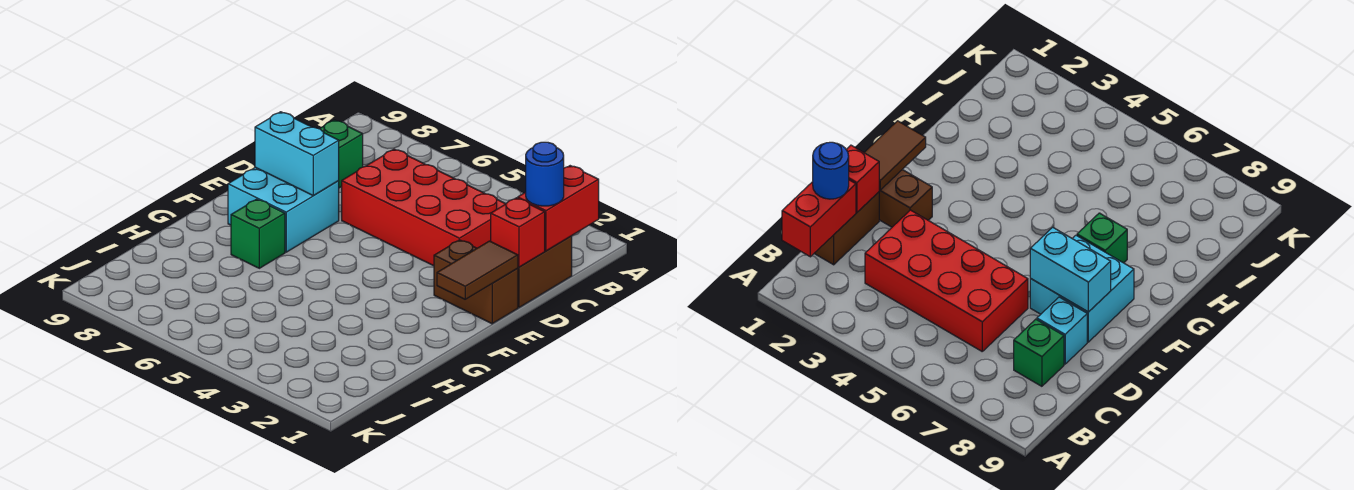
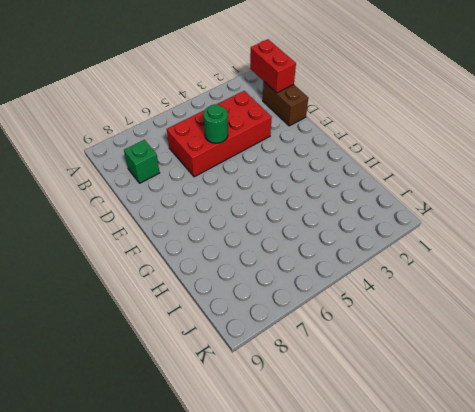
green round brick D5 level 2 -> none
none -> cyan brick D8 level 1
none -> brown brick E1:E2 level 1
none -> cyan brick E7:F8 level 1

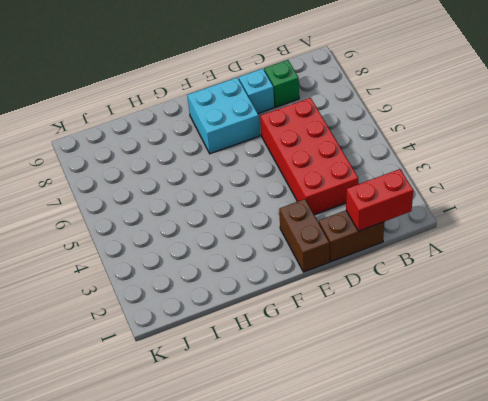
none -> green brick G7 level 1
none -> red brick D1 level 2
none -> brown tile E1:F1 level 2

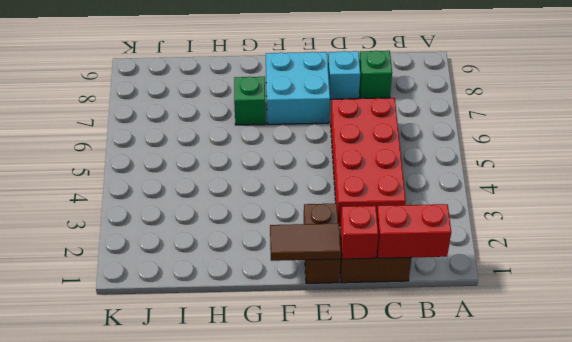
none -> cyan brick E7:E8 level 2
none -> blue round brick C1 level 3

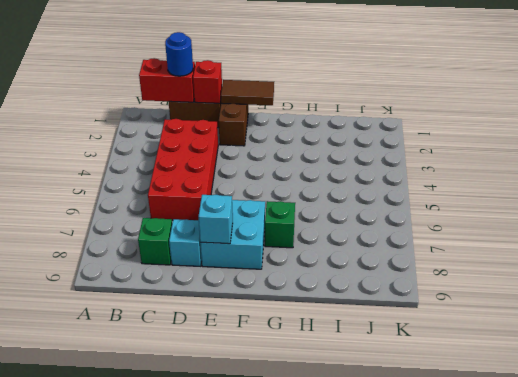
cyan brick E8 level 2 -> cyan brick E7:E8 level 2

